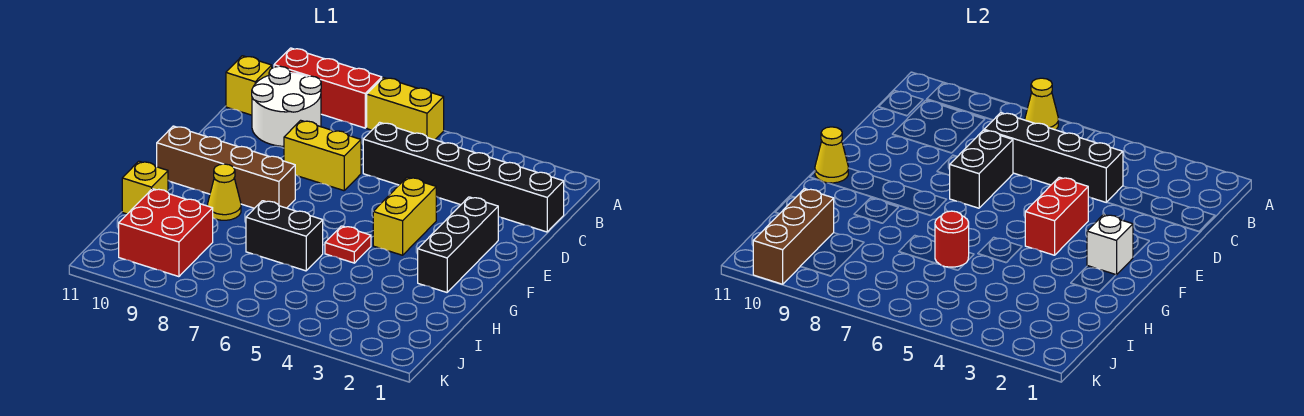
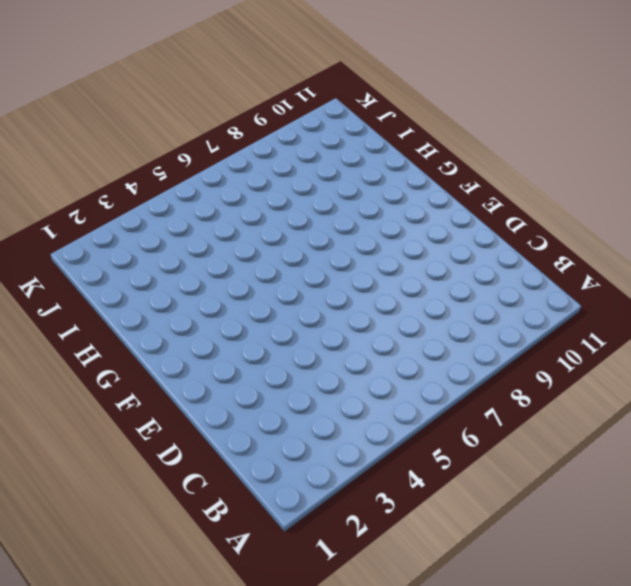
none -> yellow brick A6:A7 level 1
none -> red brick A8:A10 level 1
none -> white round brick B9:C10 level 1

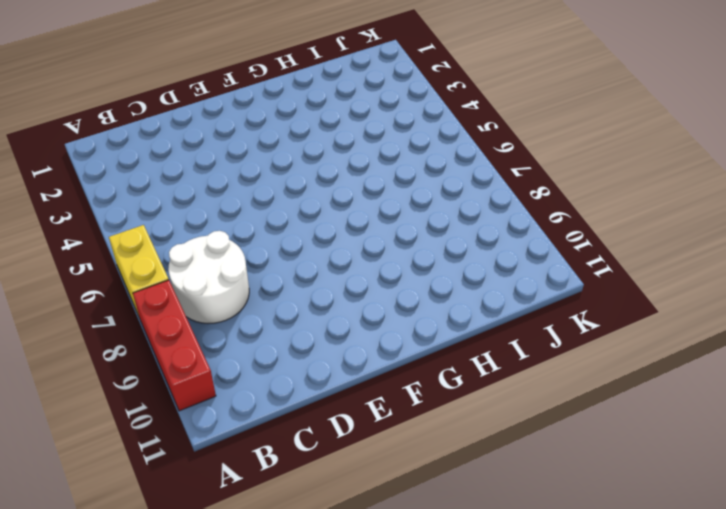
white round brick B7:C8 level 1 -> white round brick B9:C10 level 1
none -> yellow brick B11 level 1
none -> black brick C1:C6 level 1
none -> yellow brick D7:D8 level 1

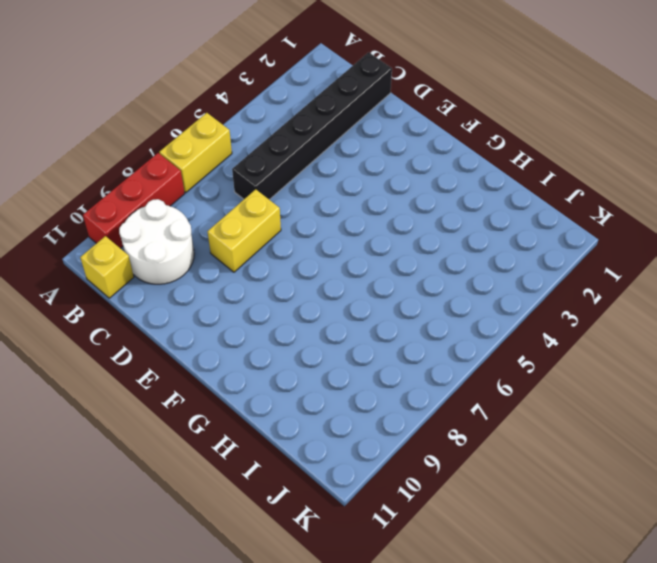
none -> black brick E2:G2 level 1
none -> yellow brick E4:F4 level 1
none -> brown brick F8:F11 level 1

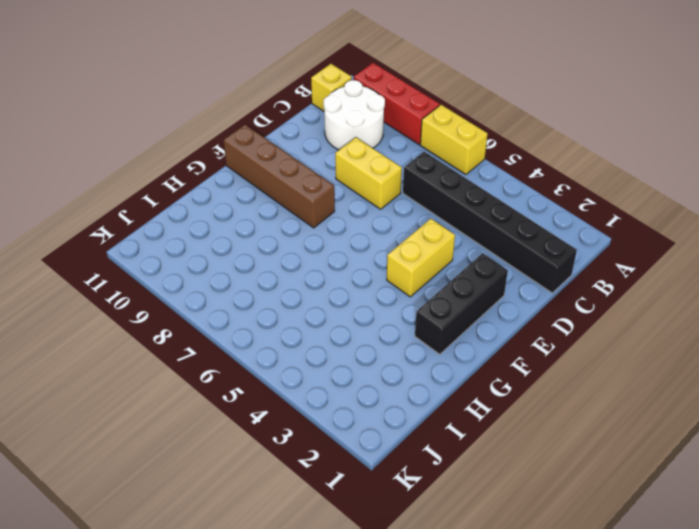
none -> red plate G5 level 1
none -> yellow cone G9 level 1
none -> black brick H6:H7 level 1

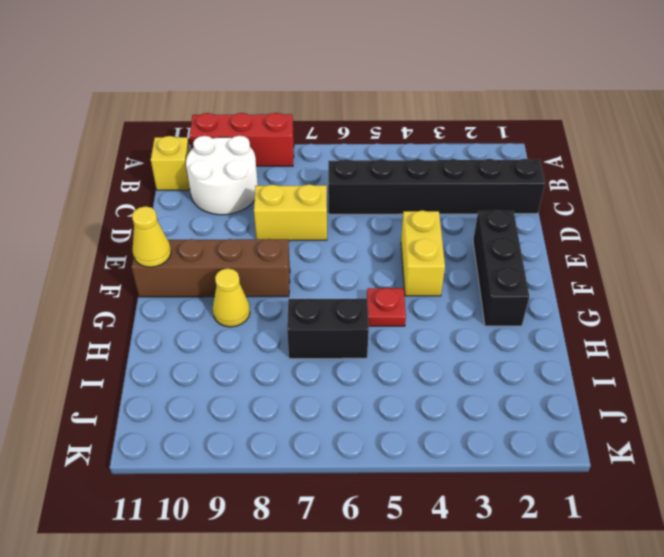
none -> yellow brick A6:A7 level 1
none -> yellow brick H11 level 1
none -> red brick I9:J10 level 1

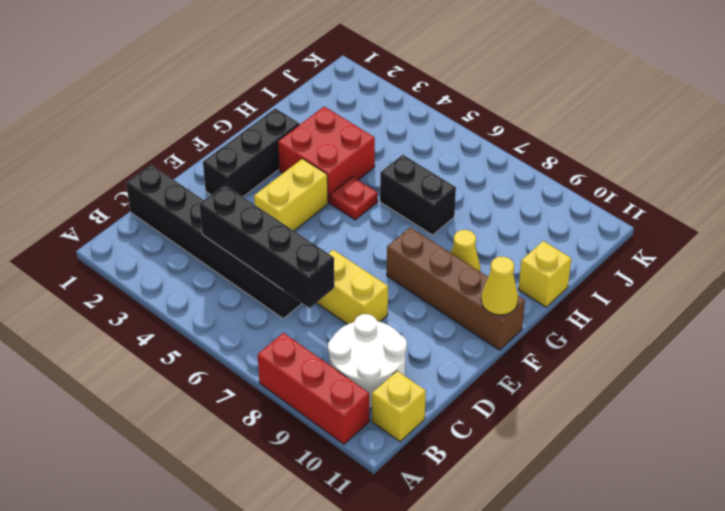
red brick G3:H4 level 1 -> red brick I9:J10 level 1
none -> yellow brick A6:A7 level 1
none -> yellow cone A7 level 2
none -> black brick D7:E7 level 2

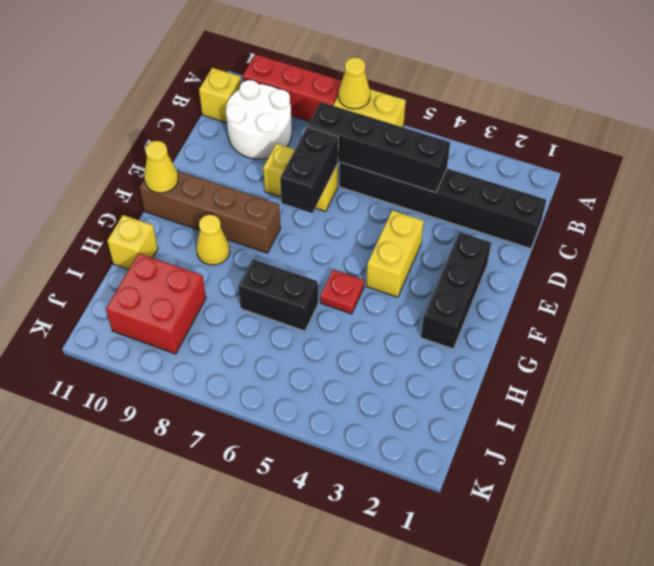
none -> red brick E4:F4 level 2
none -> white brick F2 level 2
none -> red round brick H6 level 2

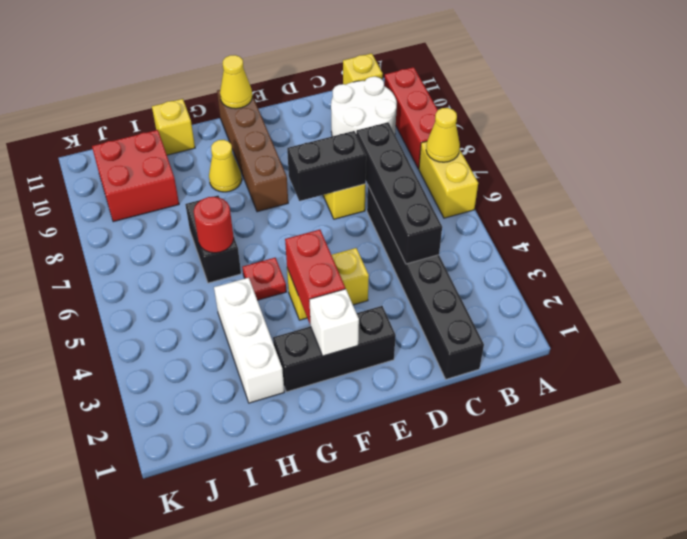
red brick F3:F4 level 2 -> red brick E4:F4 level 2
white brick H2:H4 level 1 -> none
none -> brown brick I10:K10 level 2

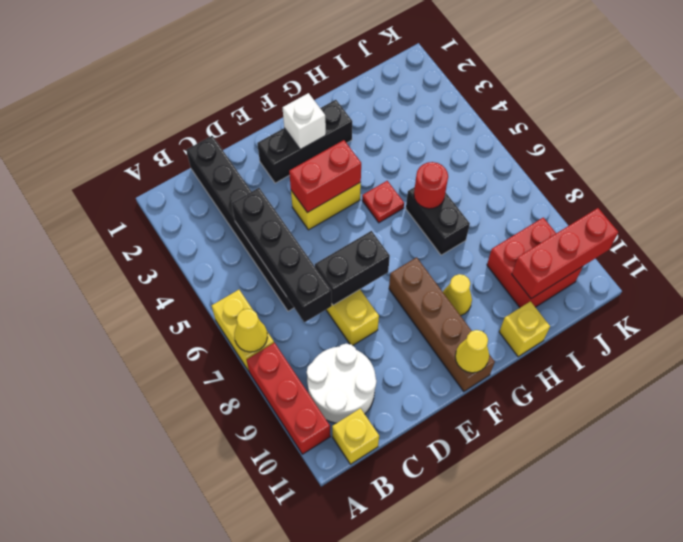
red brick I10:K10 level 2 -> brown brick I10:K10 level 2

